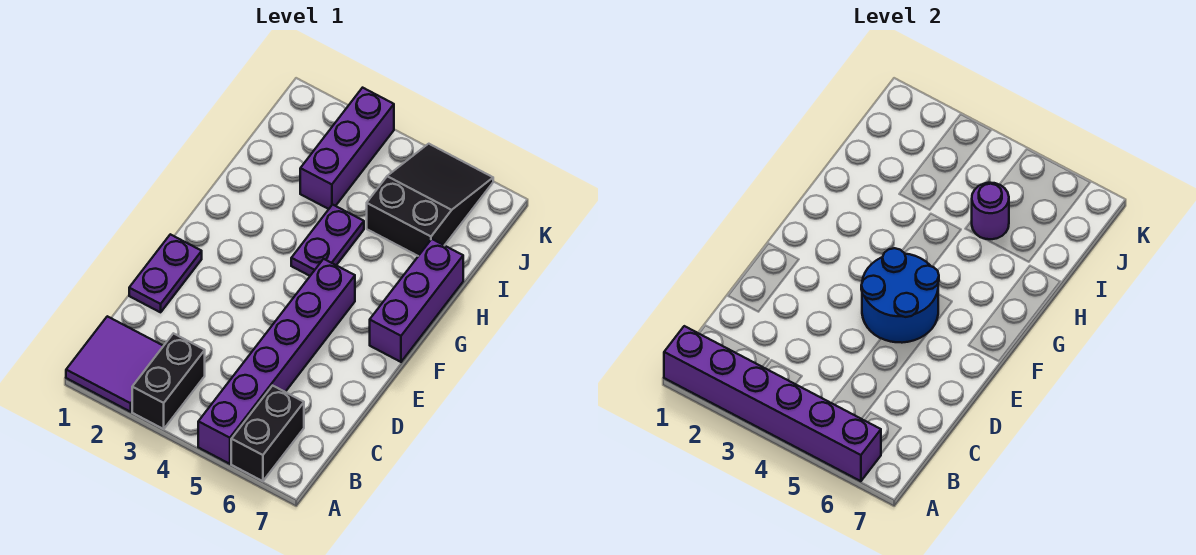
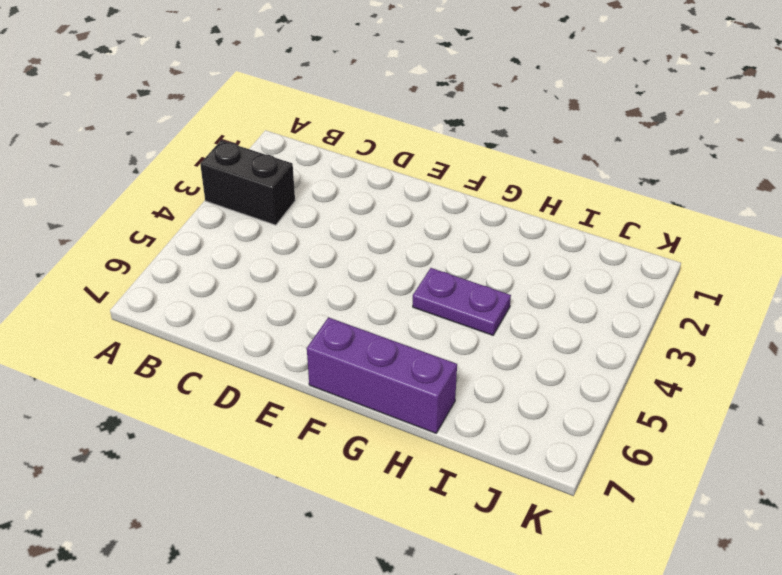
none -> purple tile A1:B2 level 1
none -> purple brick A5:F5 level 1
none -> black brick A6:B6 level 1

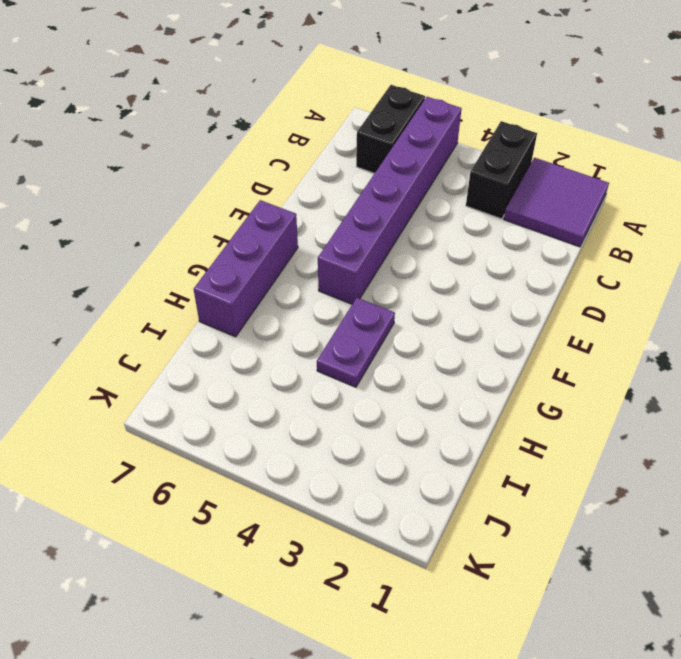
none -> purple plate D1:E1 level 1
none -> purple brick I3:K3 level 1
none -> black slope I5:K6 level 1 top I

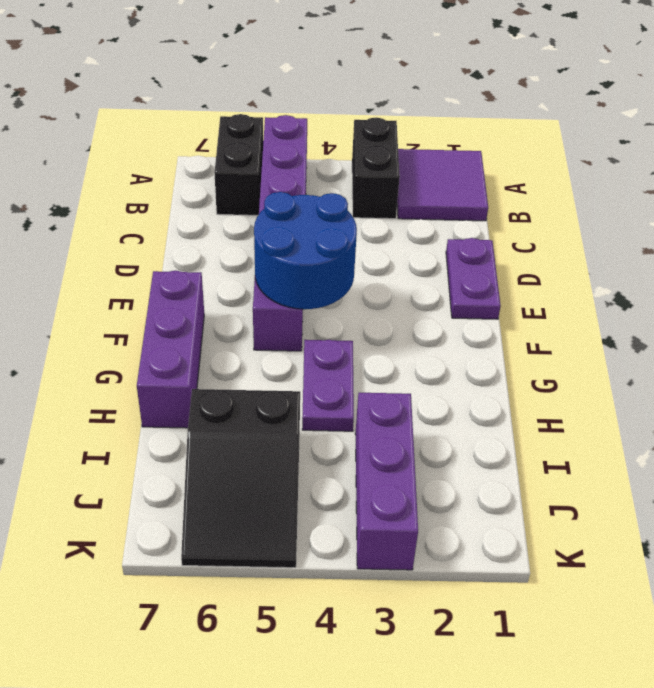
none -> purple brick A1:A6 level 2
none -> purple round brick I5 level 2

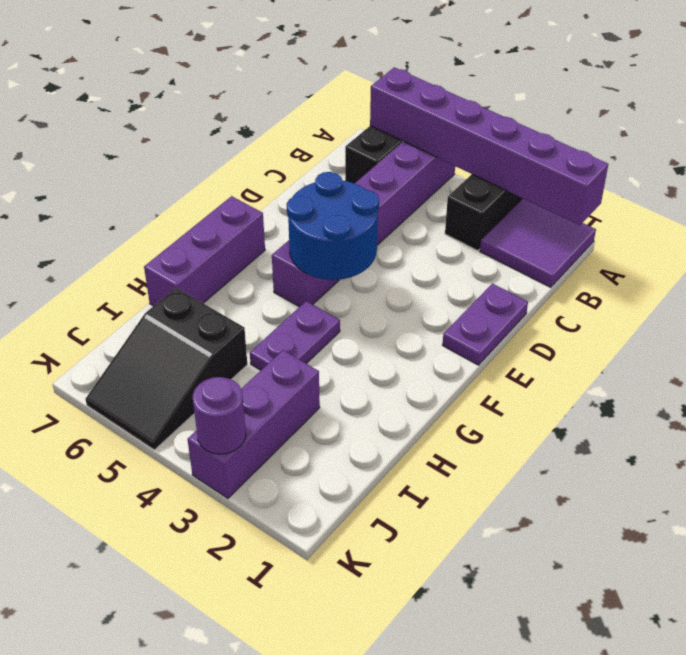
purple round brick K3 level 2 -> purple round brick I5 level 2

